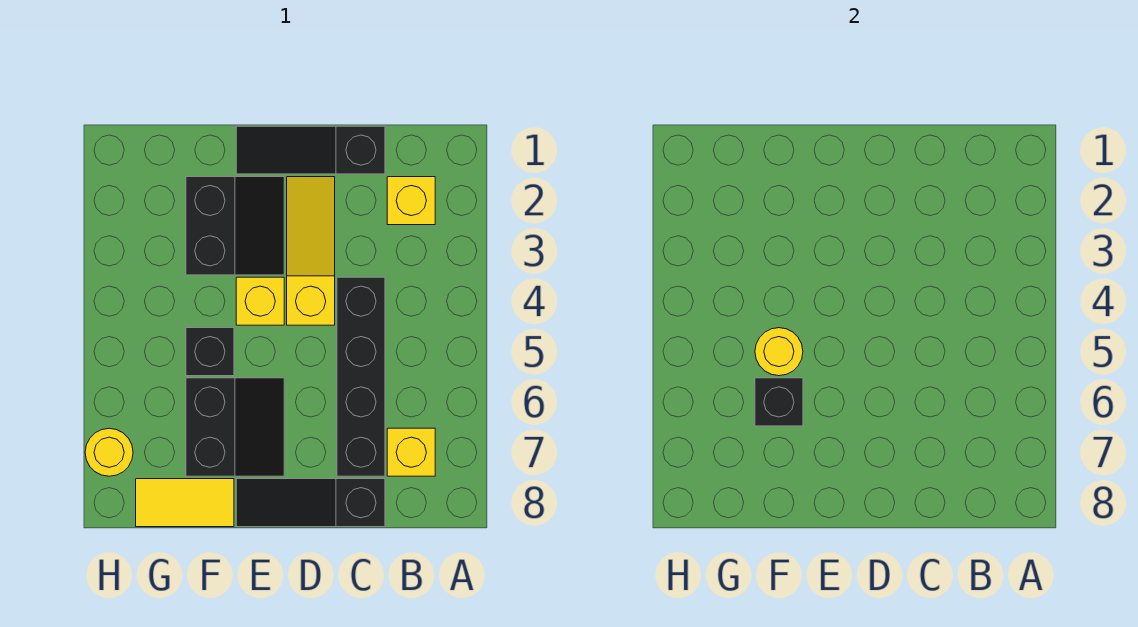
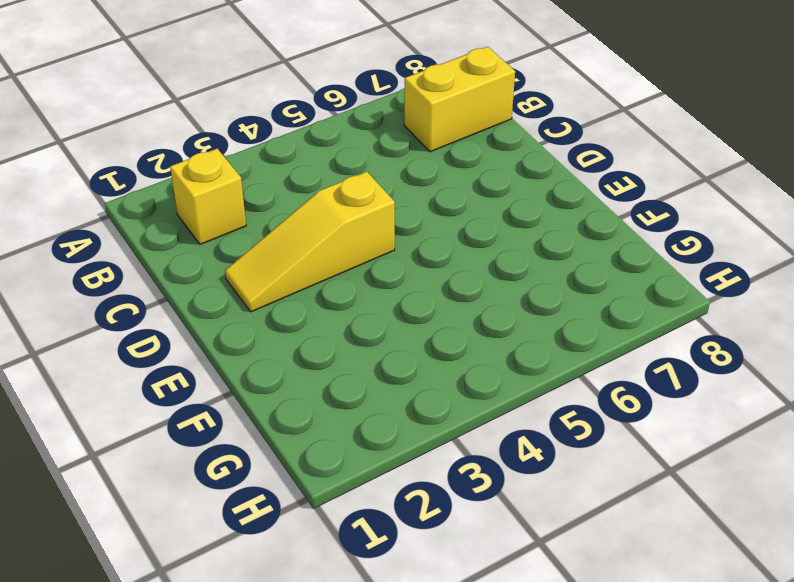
yellow brick B7:B8 level 1 -> yellow brick B7 level 1
none -> black slope C1:E1 level 1 top C
none -> black brick C4:C7 level 1
none -> black slope C8:E8 level 1 top C

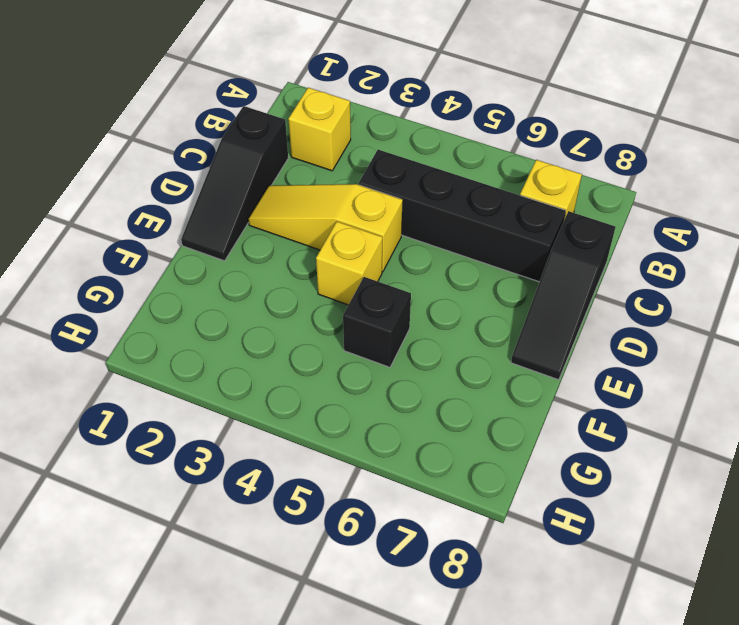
none -> black slope E2:F3 level 1 top F
none -> black slope E6:F7 level 1 top F
none -> yellow tile F8:G8 level 1

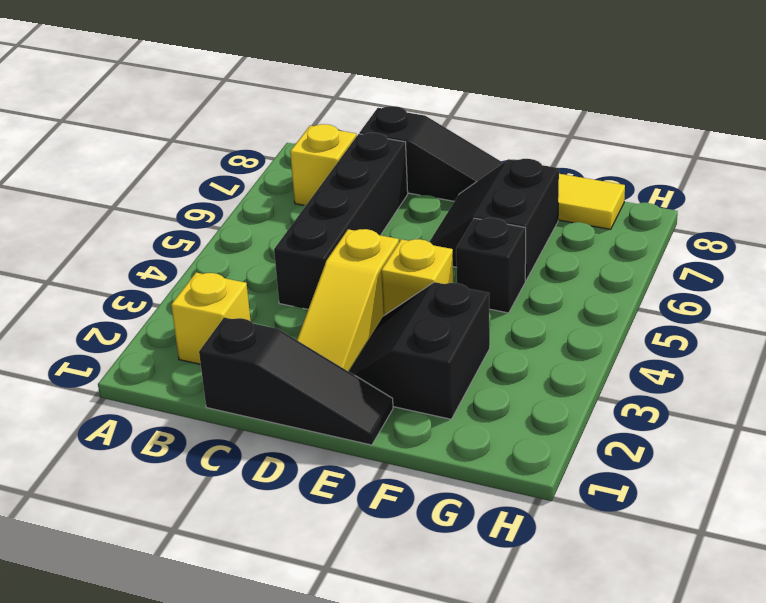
none -> yellow round brick H7 level 1
none -> yellow round brick F5 level 2
none -> black brick F6 level 2

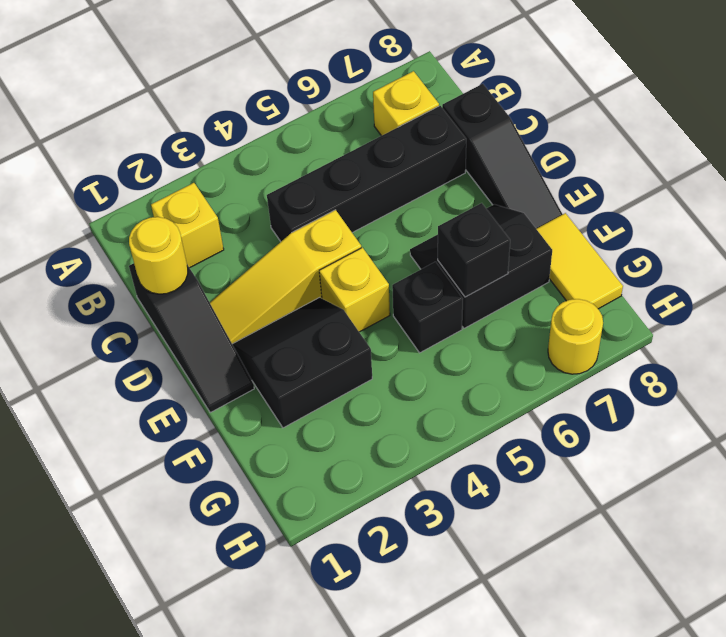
yellow round brick C1 level 2 -> yellow round brick F5 level 2

